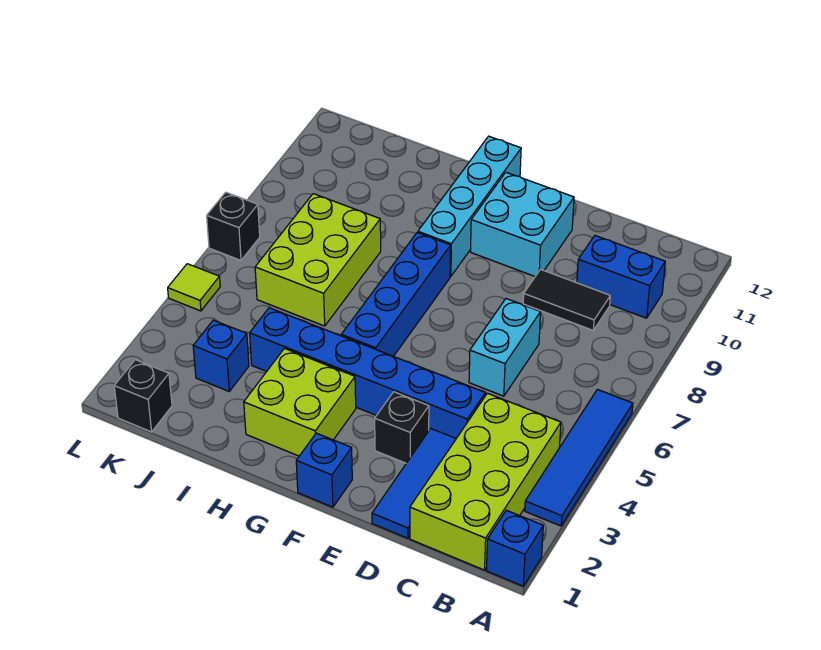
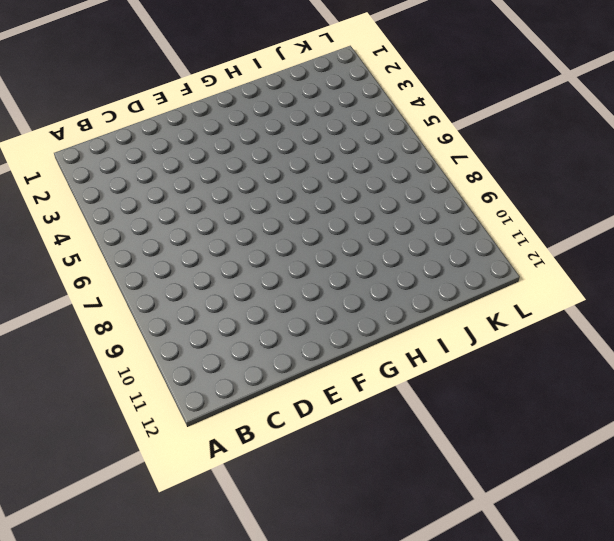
none -> blue brick A1 level 1
none -> blue tile A3:A6 level 1
none -> lime brick B1:C4 level 1

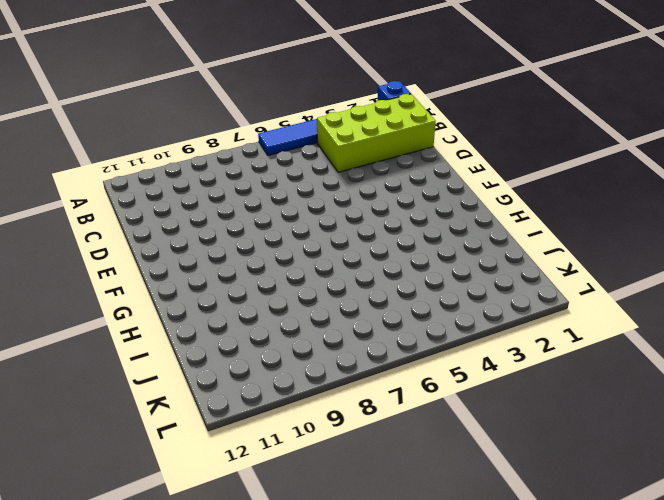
none -> blue brick B10:C10 level 1
none -> black tile C9:D9 level 1
none -> blue tile D1:D3 level 1

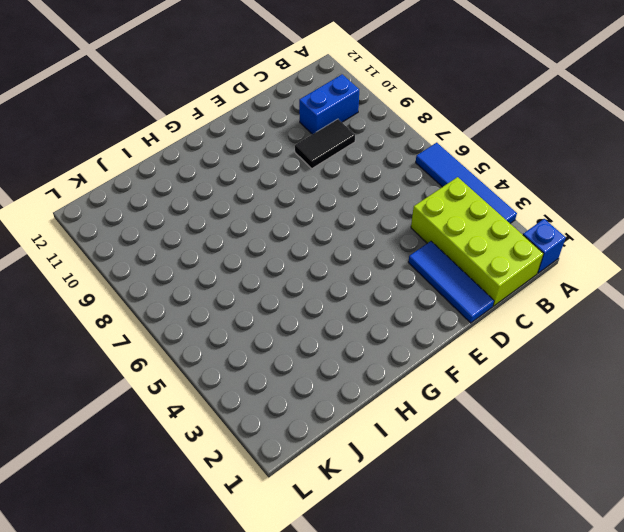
none -> blue brick D4:I4 level 1
none -> cyan brick D6:D7 level 1
none -> black brick E3 level 1

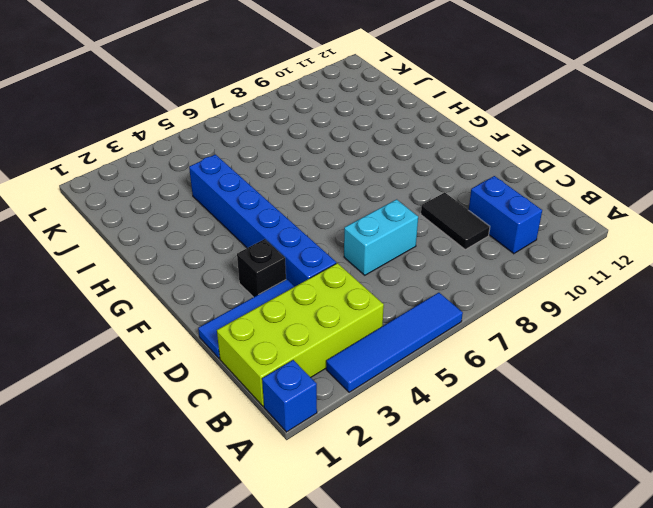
none -> cyan brick E10:F11 level 1
none -> blue brick F1 level 1
none -> lime brick G2:H3 level 1

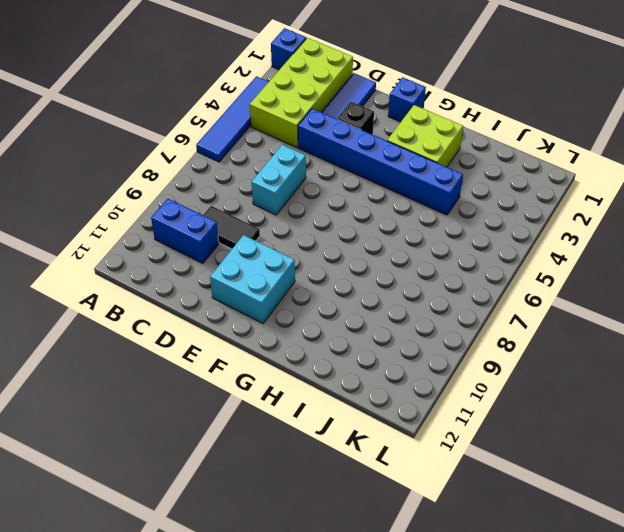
none -> blue brick G5:G8 level 1
none -> cyan brick G9:G12 level 1
none -> lime brick I6:J8 level 1

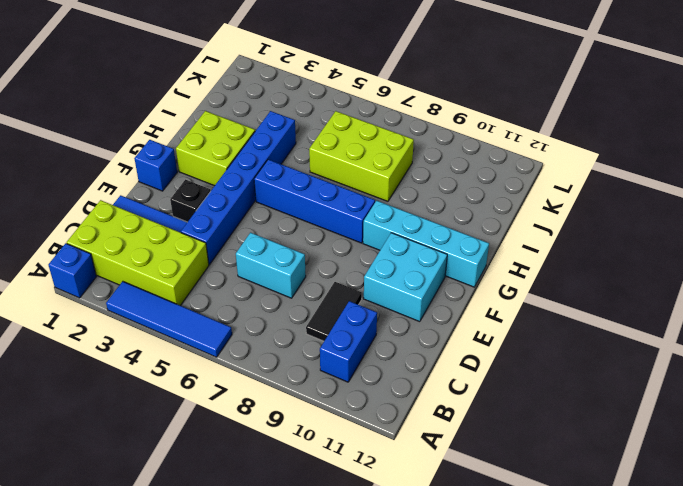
none -> blue brick J3 level 1
none -> black brick K1 level 1
none -> lime tile L5 level 1

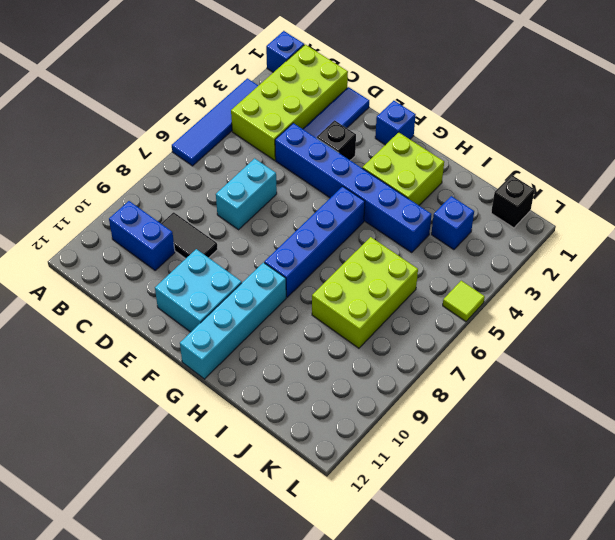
none -> black brick L7 level 1

